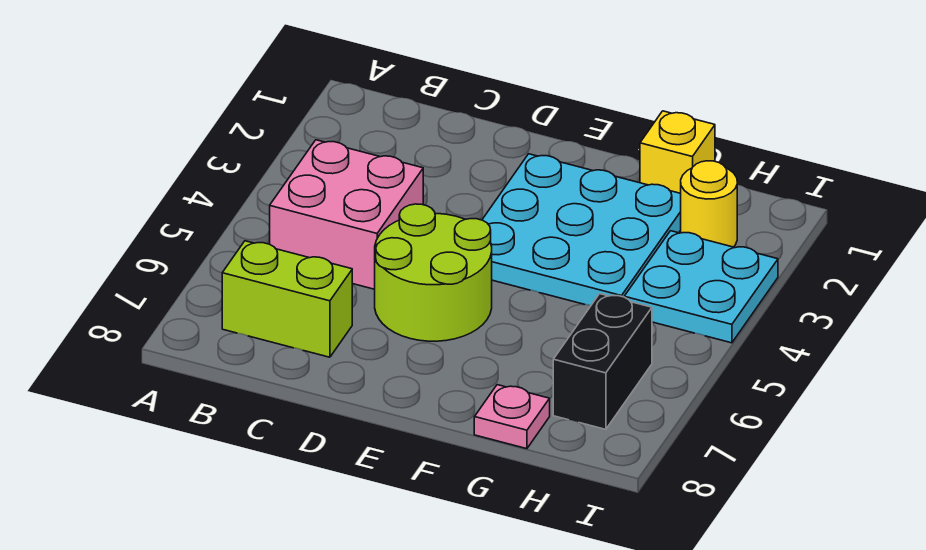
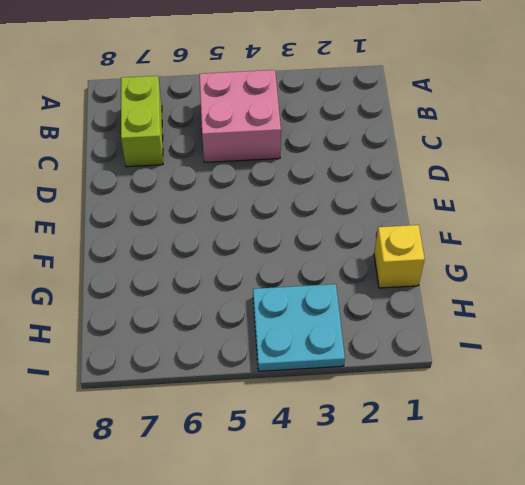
none -> lime round brick D5:E6 level 1
none -> cyan plate E2:G4 level 1

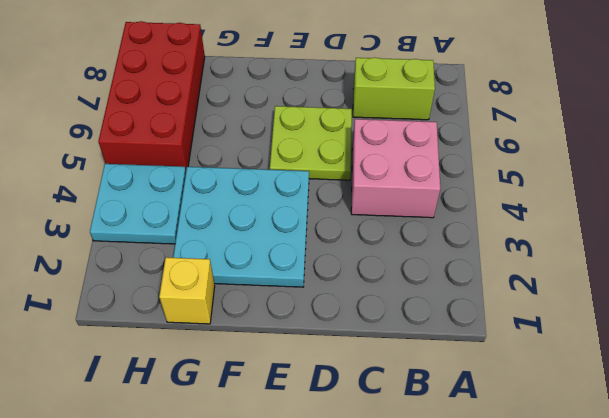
lime plate D5:E6 level 1 -> lime round brick D5:E6 level 1
red brick H5:I8 level 1 -> black brick H6:H7 level 1
none -> pink plate G8 level 1
none -> yellow round brick H2 level 1

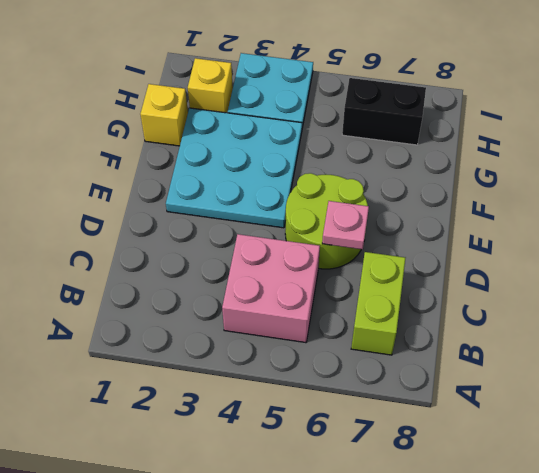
pink plate D6 level 2 -> pink plate G8 level 1
yellow brick H2 level 1 -> yellow round brick H2 level 1

